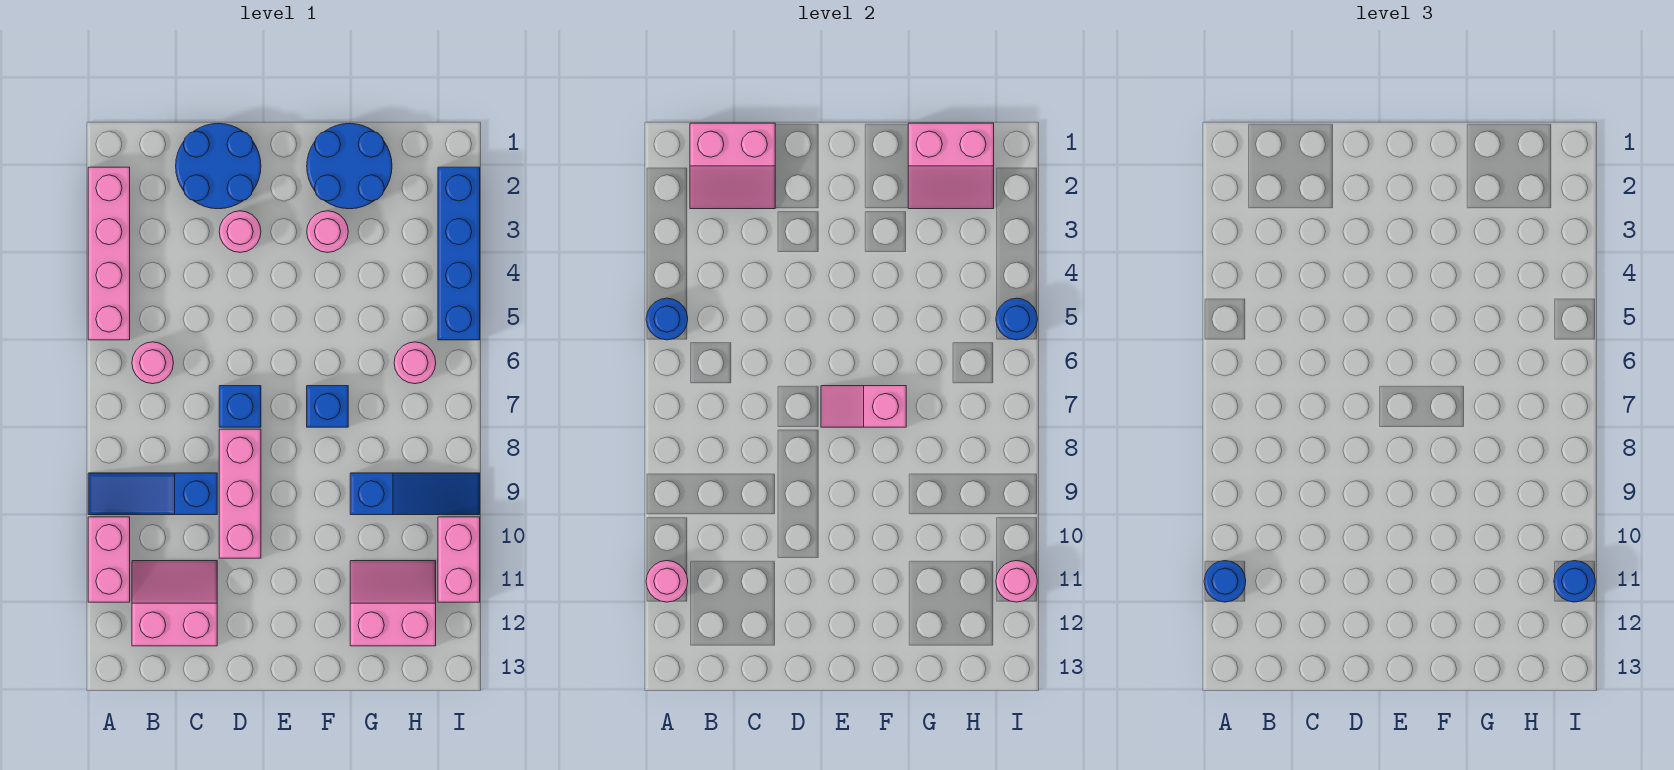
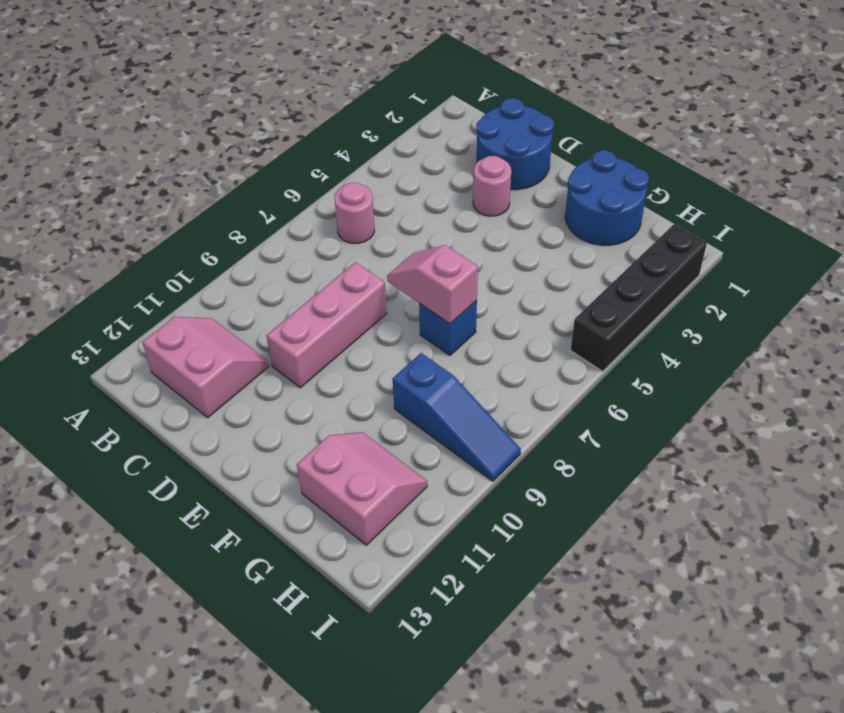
black brick I2:I5 level 1 -> blue brick I2:I5 level 1
none -> pink brick A2:A5 level 1
none -> blue slope A9:C9 level 1 top C
none -> pink brick A10:A11 level 1

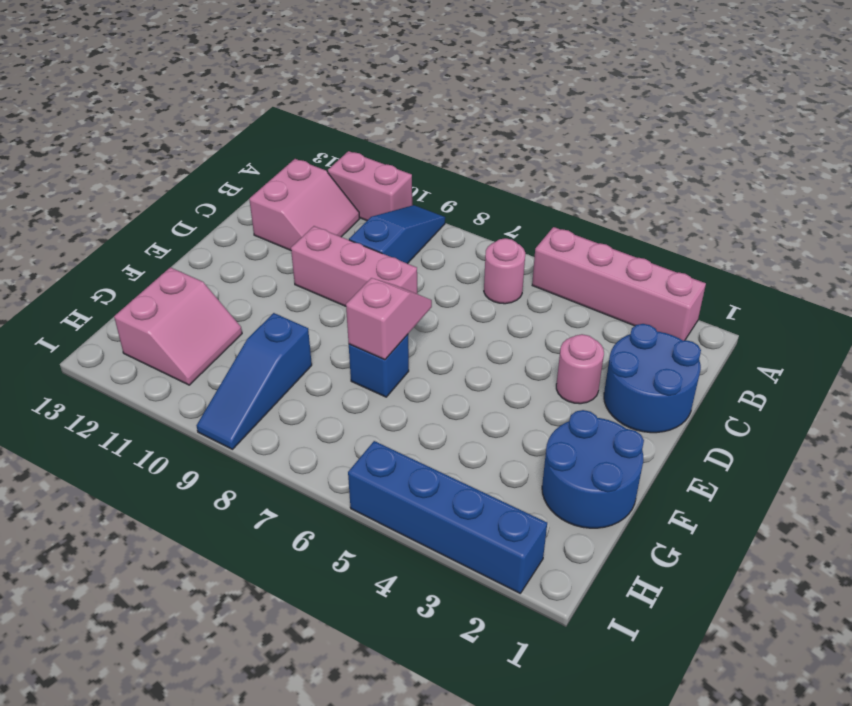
none -> blue brick D7 level 1
none -> pink round brick F3 level 1
none -> pink round brick H6 level 1

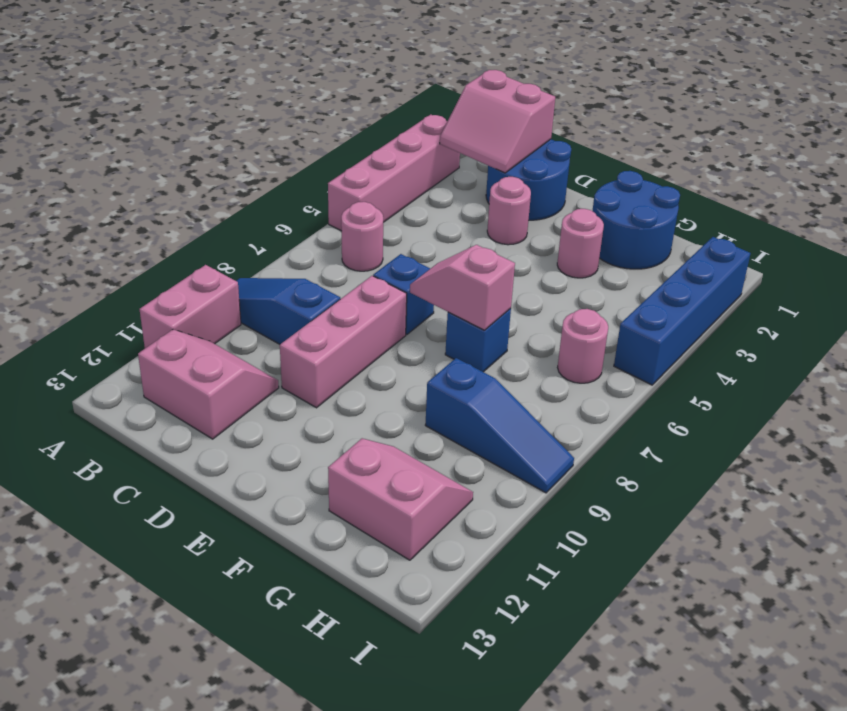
none -> pink brick I10:I11 level 1
none -> blue round brick A5 level 2
none -> pink round brick A11 level 2

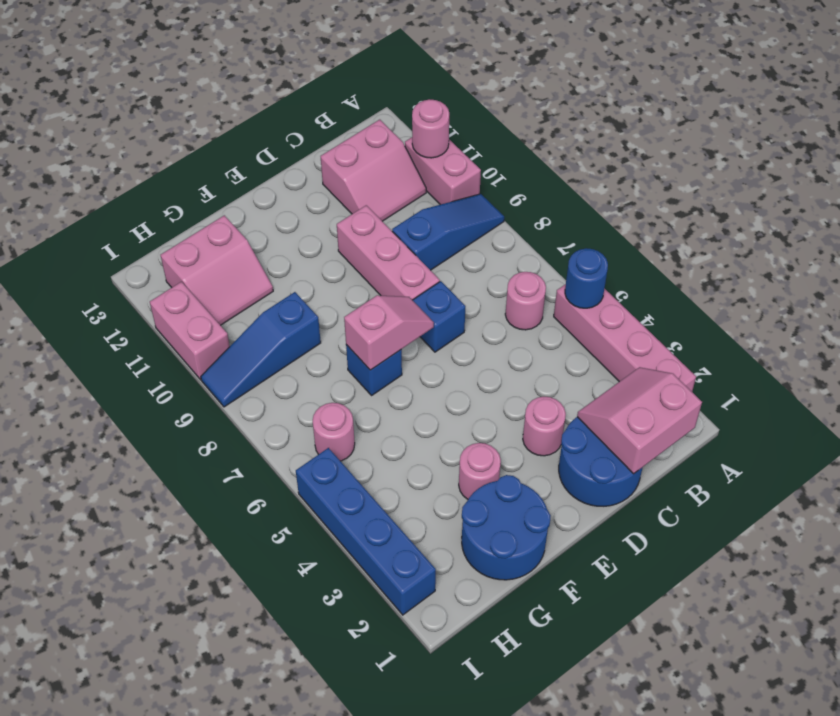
none -> pink slope G1:H2 level 2 top 1
none -> blue round brick I5 level 2
none -> pink round brick I11 level 2

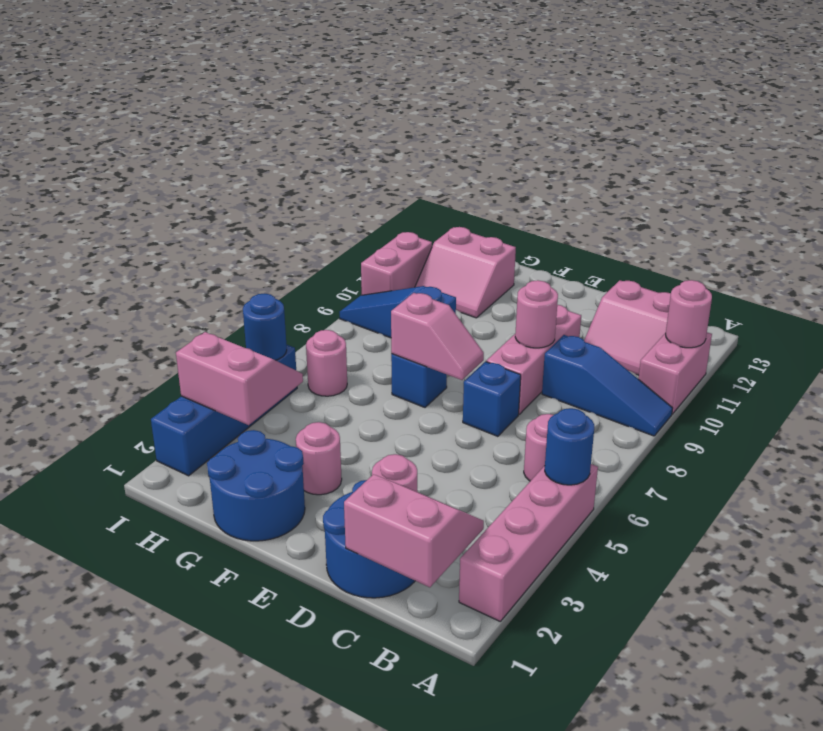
pink round brick D9 level 2 -> pink round brick I11 level 2
pink slope H3:I4 level 2 top 3 -> pink slope G1:H2 level 2 top 1
none -> blue round brick A11 level 3
none -> blue round brick I11 level 3

